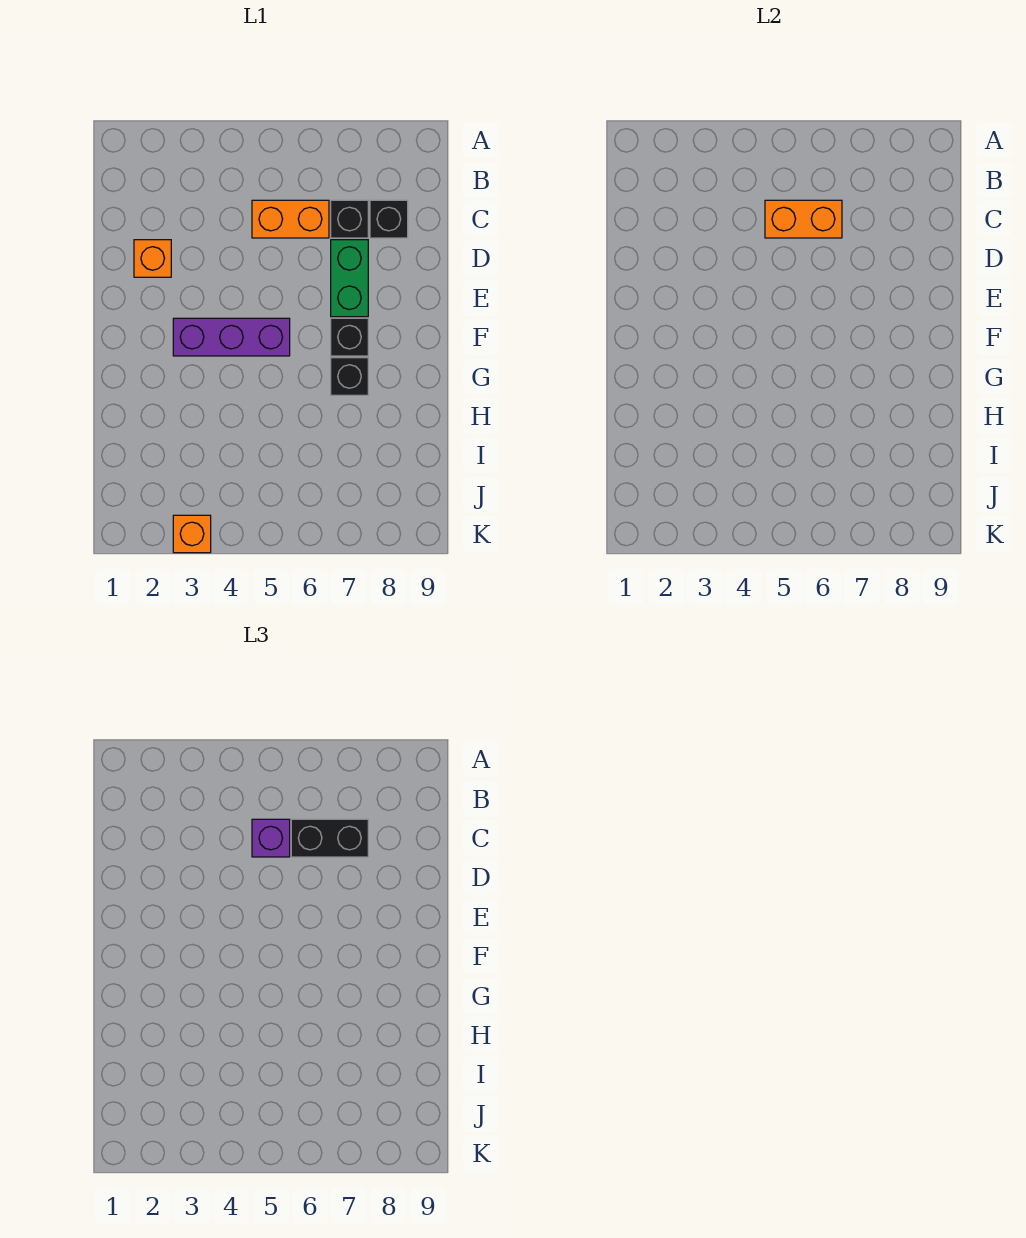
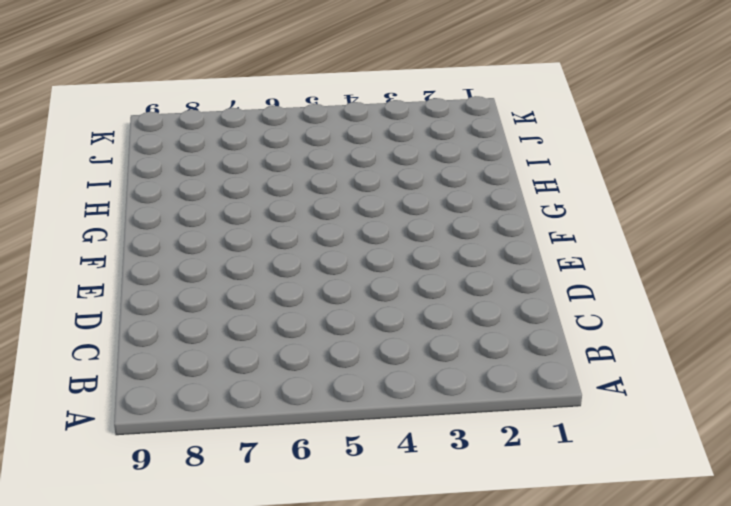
none -> orange brick C5:C6 level 1
none -> black brick C7 level 1
none -> black brick C8 level 1

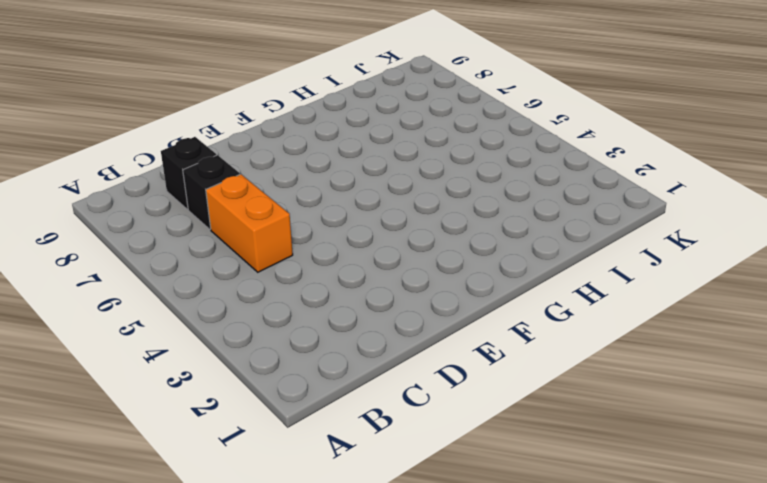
none -> orange brick D2 level 1
none -> green brick D7:E7 level 1
none -> purple brick F3:F5 level 1

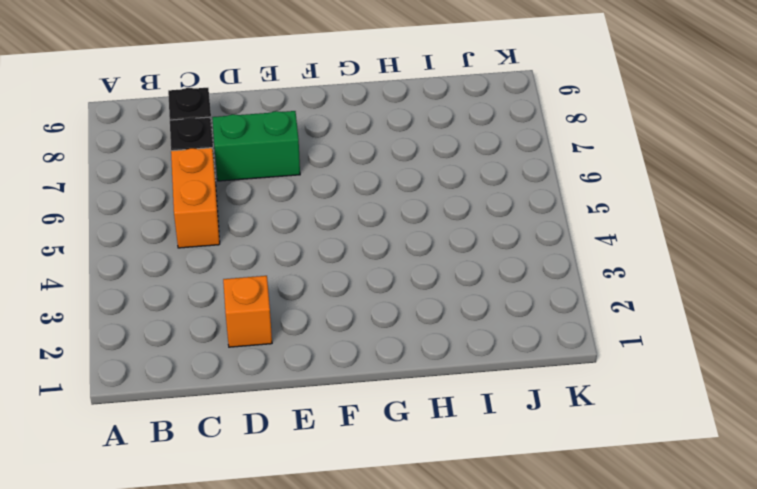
none -> purple brick F3:F5 level 1
none -> black brick F7 level 1
none -> black brick G7 level 1

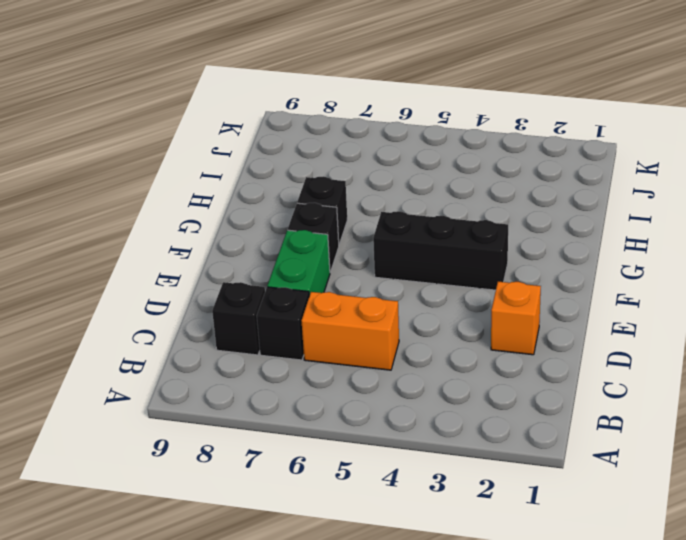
black brick F3:F5 level 1 -> purple brick F3:F5 level 1
none -> orange brick K3 level 1
none -> orange brick C5:C6 level 2
none -> purple brick C5 level 3

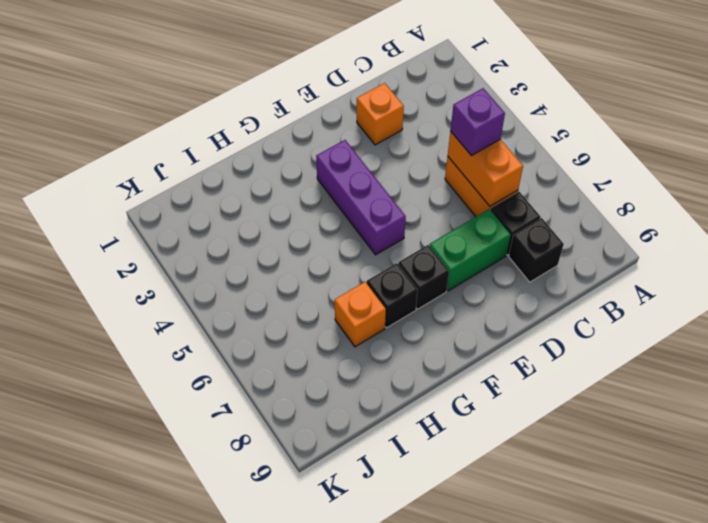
orange brick H7 level 1 -> orange brick K3 level 1
none -> black brick C6:C7 level 3

